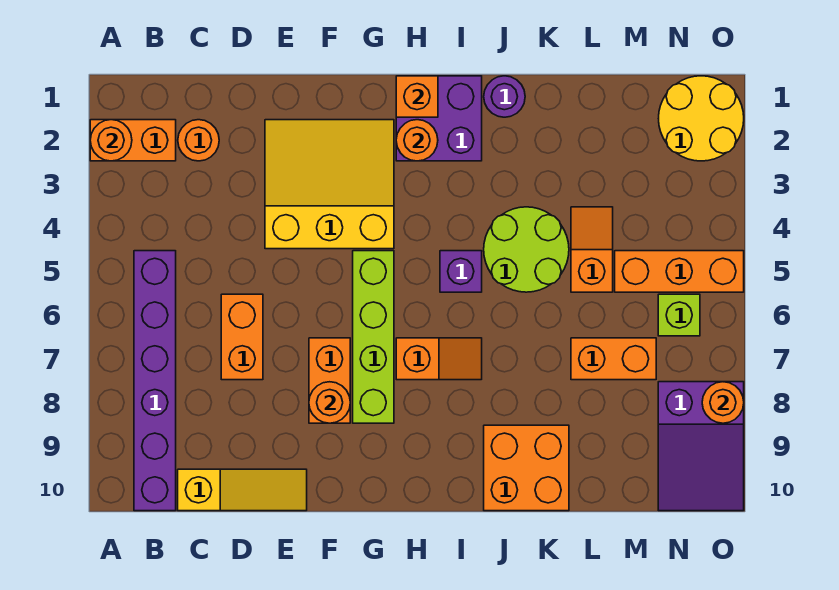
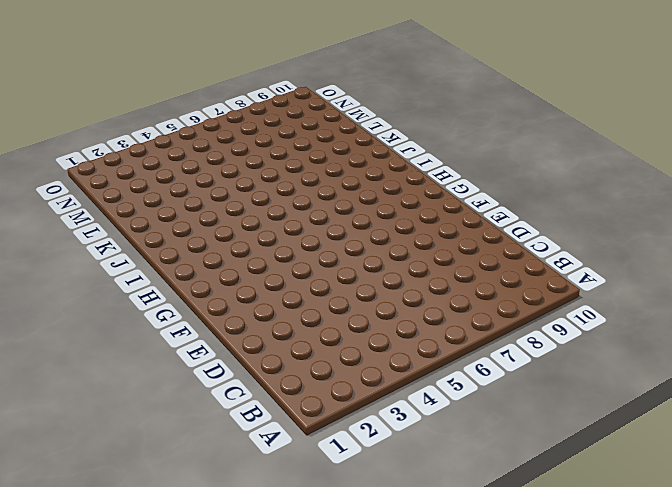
none -> orange brick A2:B2 level 1
none -> purple brick B5:B10 level 1
none -> orange round brick C2 level 1

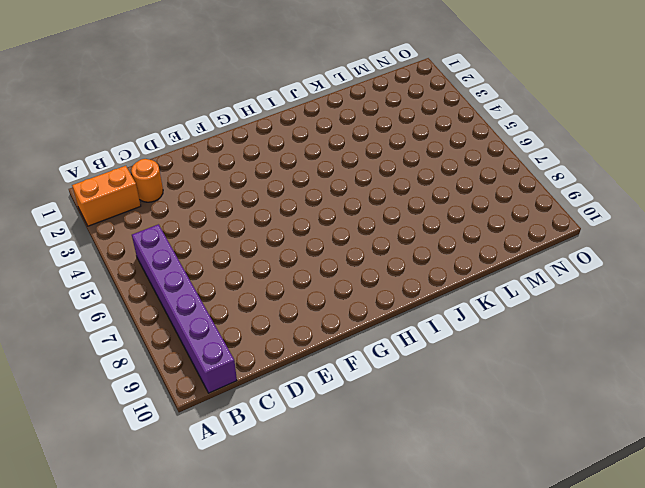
none -> yellow slope C10:E10 level 1 top C
none -> orange brick D6:D7 level 1
none -> yellow slope E2:G4 level 1 top 4

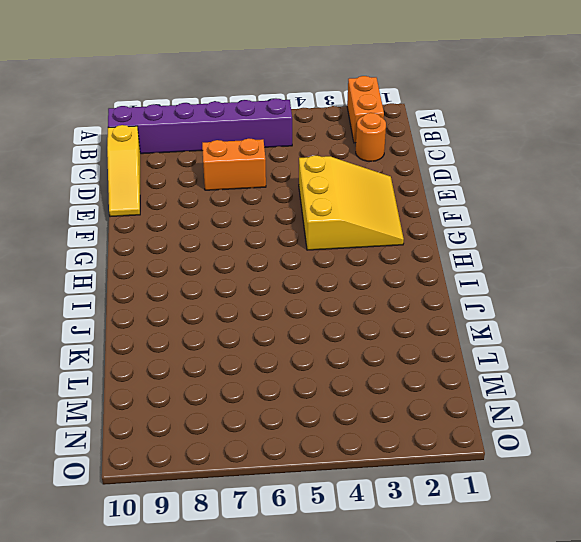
none -> orange brick F7:F8 level 1
none -> lime brick G5:G8 level 1
none -> purple brick H1:I2 level 1

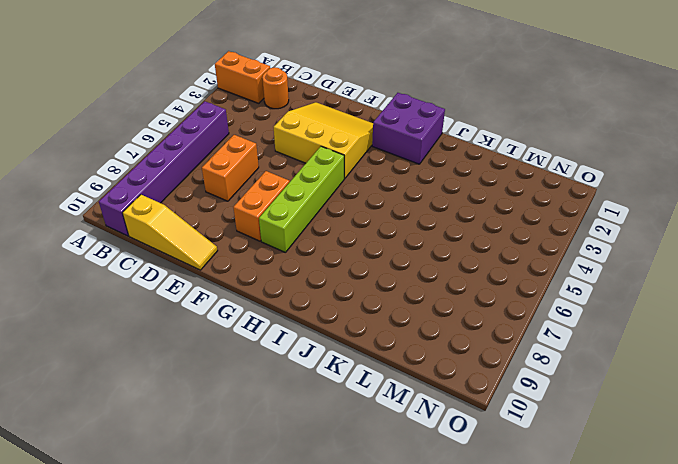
none -> orange slope H7:I7 level 1 top H
none -> purple brick I5 level 1
none -> purple round brick J1 level 1

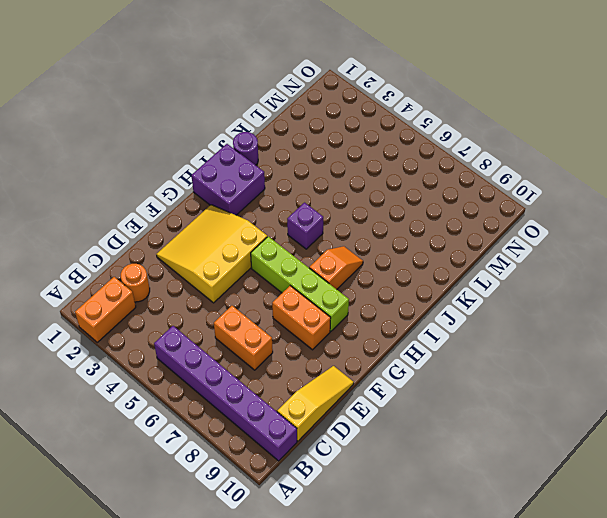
none -> lime round brick J4:K5 level 1
none -> orange brick J9:K10 level 1
none -> orange slope L4:L5 level 1 top 5

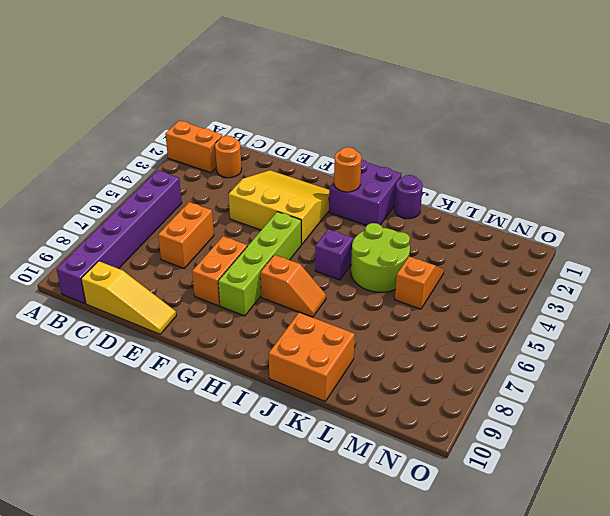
none -> orange brick L7:M7 level 1
none -> orange brick M5:O5 level 1
none -> yellow round brick N1:O2 level 1

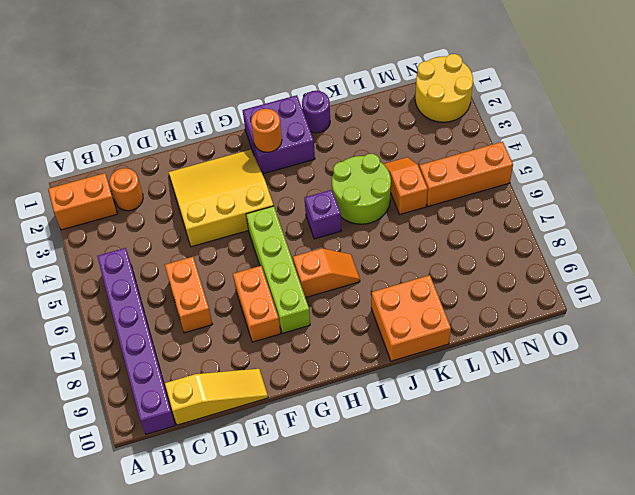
none -> orange brick L7:M7 level 1
none -> lime brick N6 level 1
none -> purple slope N8:O10 level 1 top 8

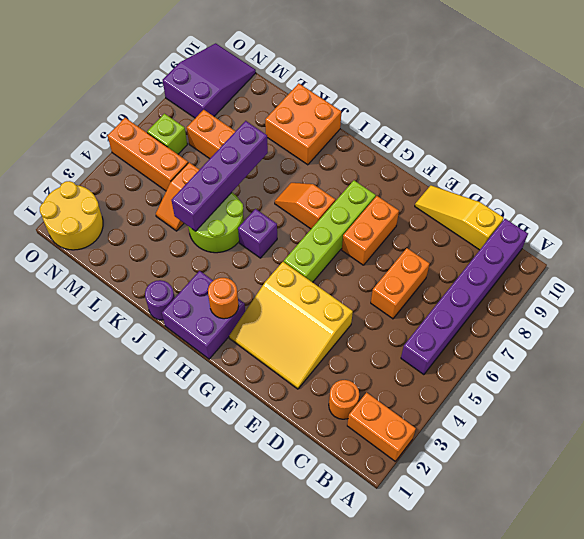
purple brick K4:K7 level 2 -> none
none -> orange round brick A2 level 2
none -> orange round brick F8 level 2
none -> orange brick H1 level 2

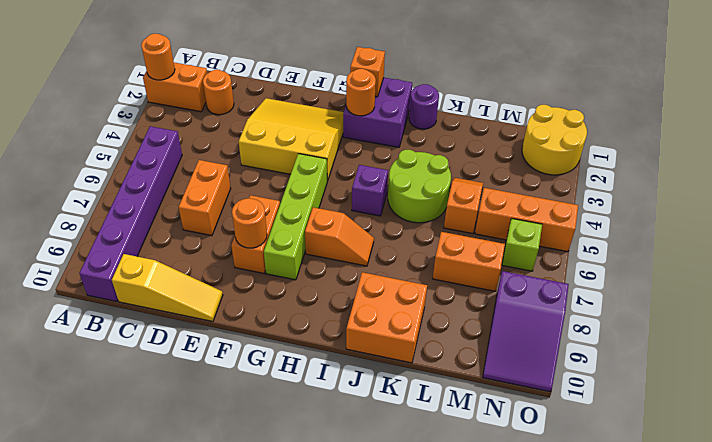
none -> orange round brick O8 level 2

